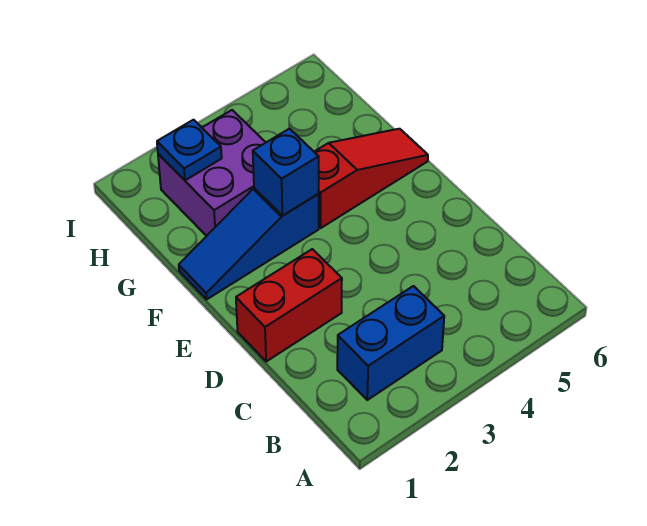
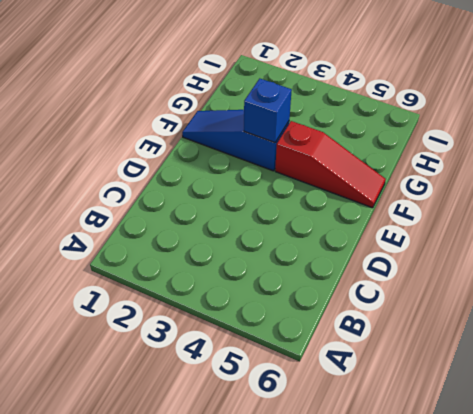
none -> blue brick B2:B3 level 1
none -> red brick D1:D2 level 1

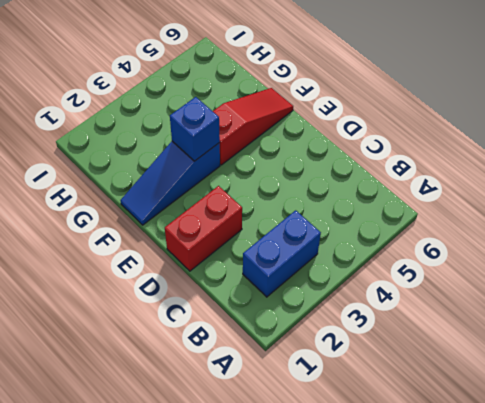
none -> purple brick G2:H3 level 1
none -> blue plate H2 level 2

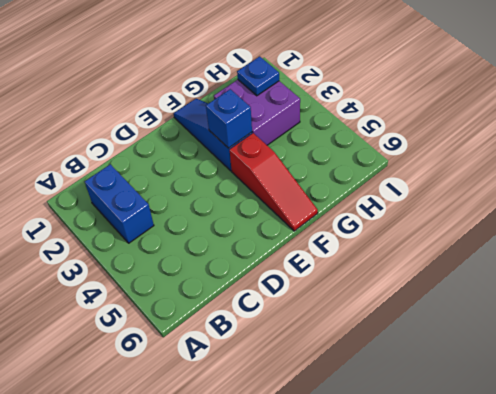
none -> red brick D1:D2 level 1

